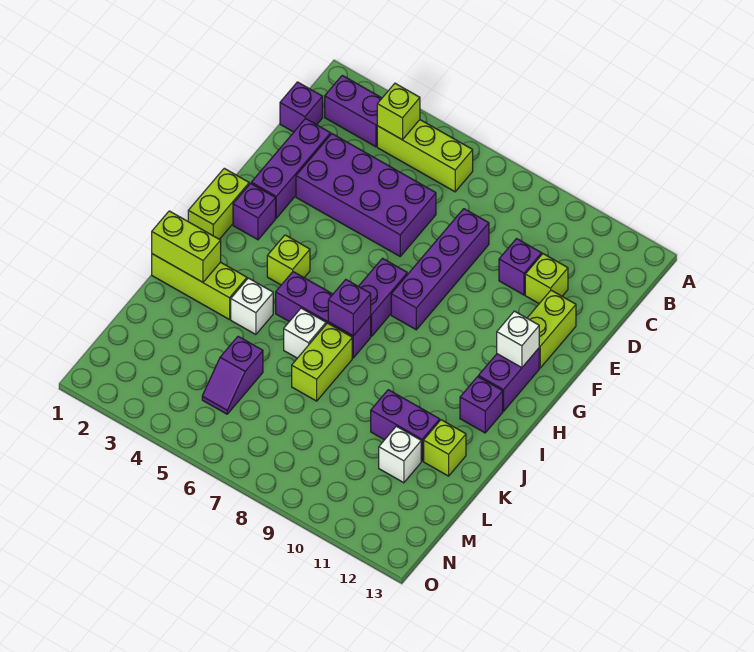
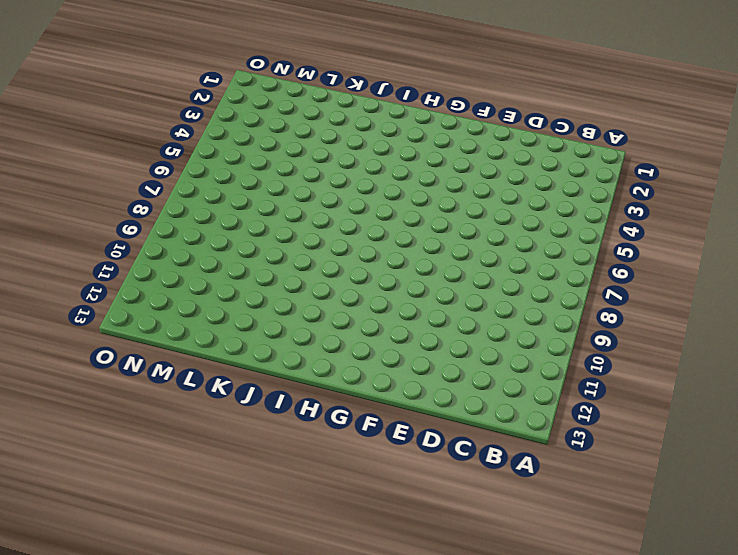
none -> purple brick B2:B3 level 1
none -> lime brick B4:B6 level 1
none -> purple brick C1 level 1

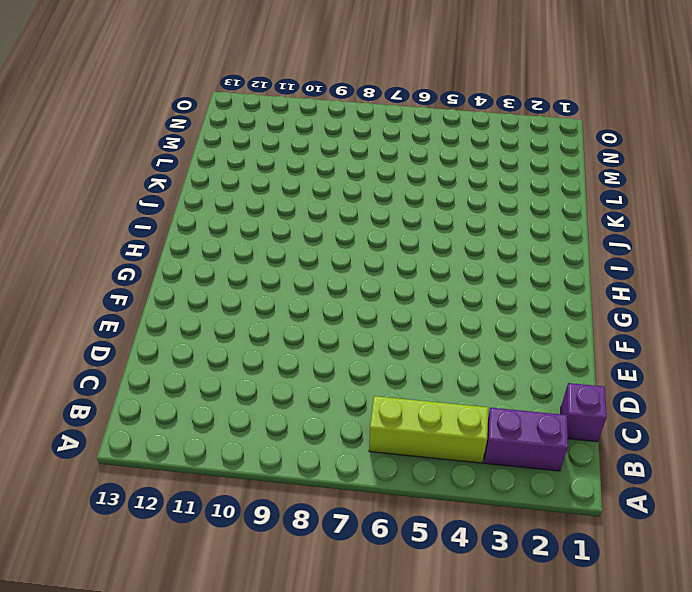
none -> purple brick D2:F2 level 1
none -> purple brick D3:E6 level 1
none -> purple brick D8:G8 level 1

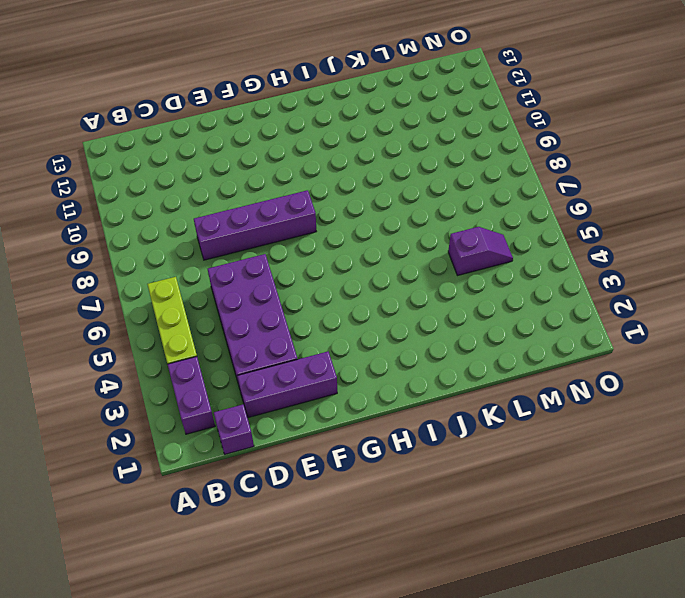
none -> purple brick D10 level 1
none -> lime brick D11 level 1
none -> lime brick E12:F12 level 1

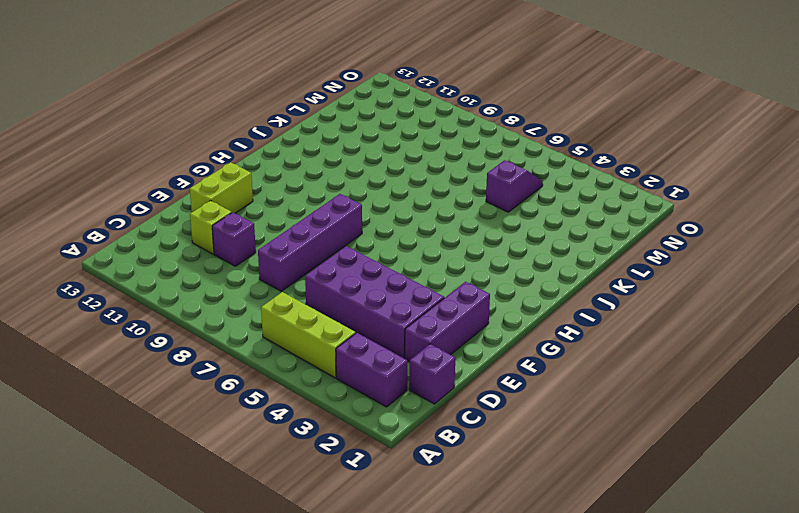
none -> lime brick G1:H1 level 1
none -> purple brick G2 level 1
none -> purple brick G7:H7 level 1

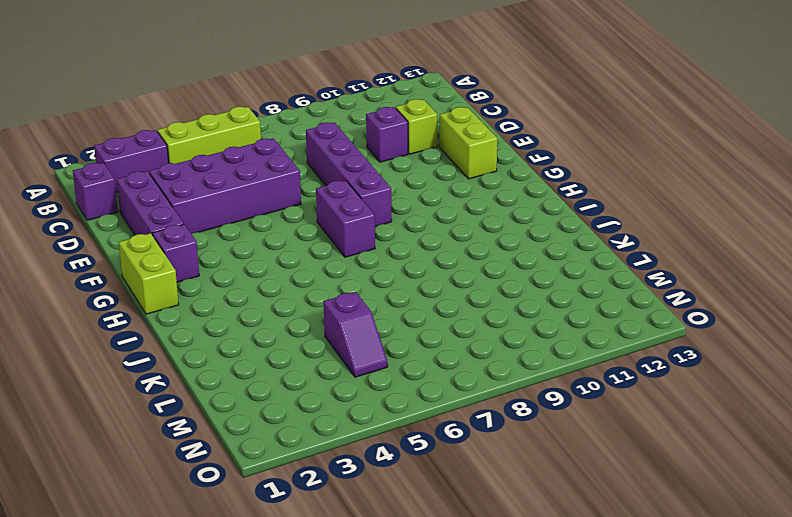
none -> purple brick G12:H12 level 1
none -> lime brick H4 level 1
none -> purple brick I5:I7 level 1

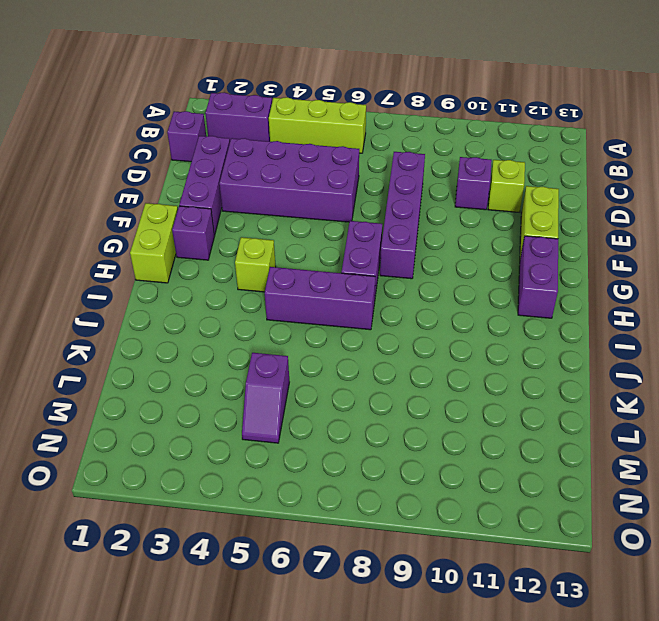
none -> purple brick I12 level 1
none -> lime brick J1:J3 level 1
none -> white brick J4 level 1

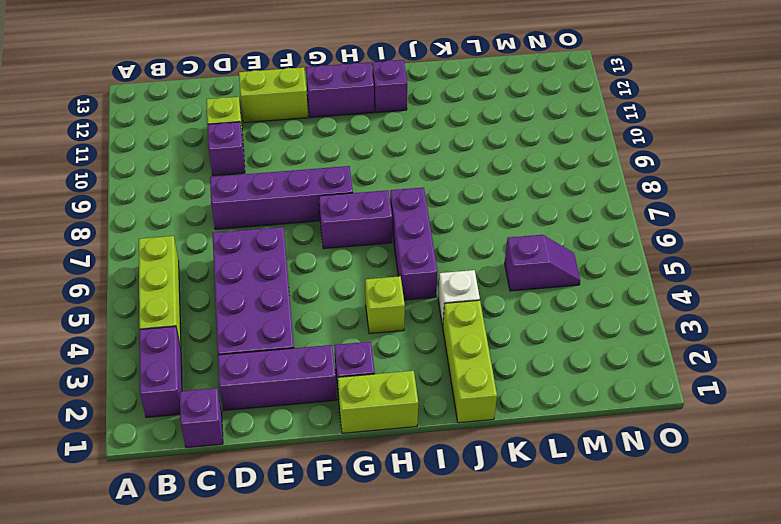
none -> white brick J6 level 1
none -> lime brick J7:K7 level 1
none -> purple brick K10:K11 level 1

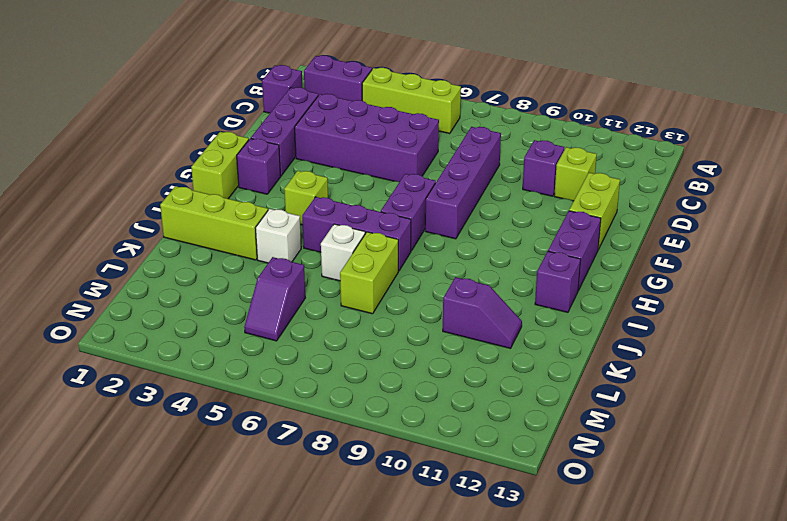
purple slope K10:K11 level 1 top 10 -> purple brick K10:K11 level 1
none -> lime brick K12 level 1
none -> white brick L11 level 1
none -> lime brick B4 level 2

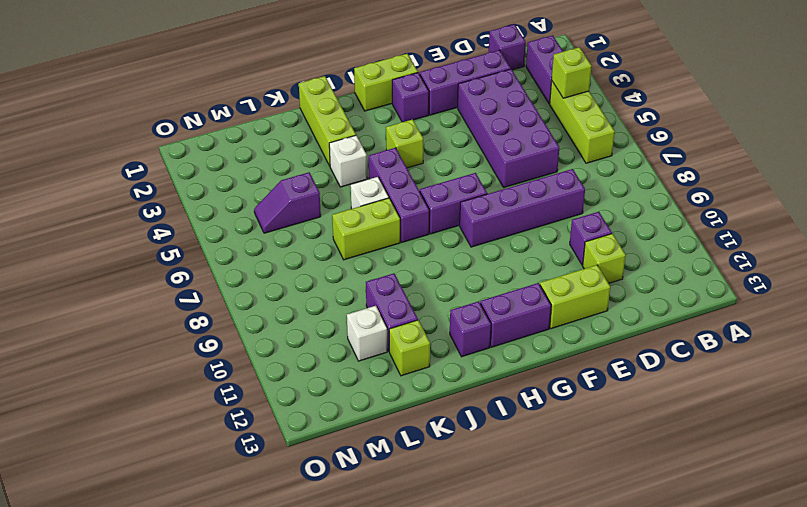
none -> white brick G12 level 2
none -> purple brick I7 level 2
none -> lime brick J1:J2 level 2

